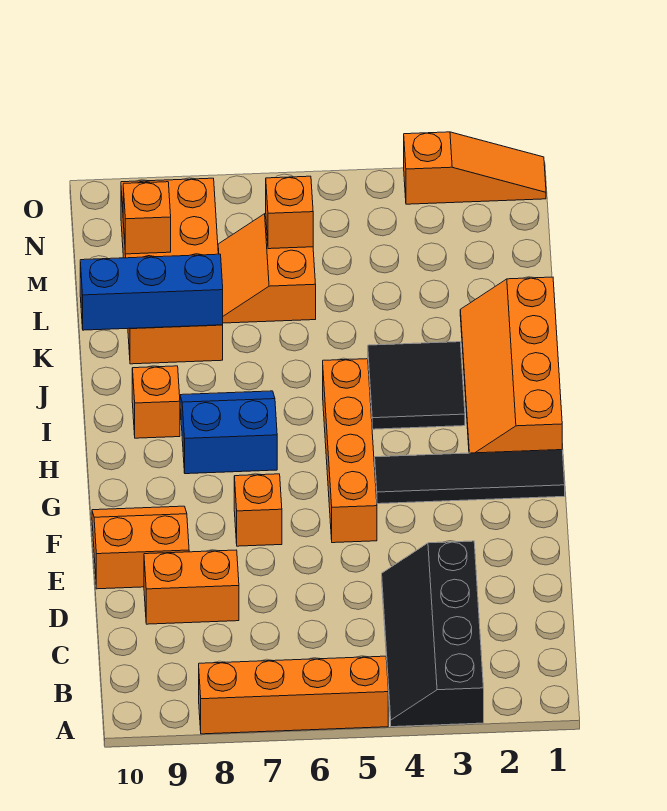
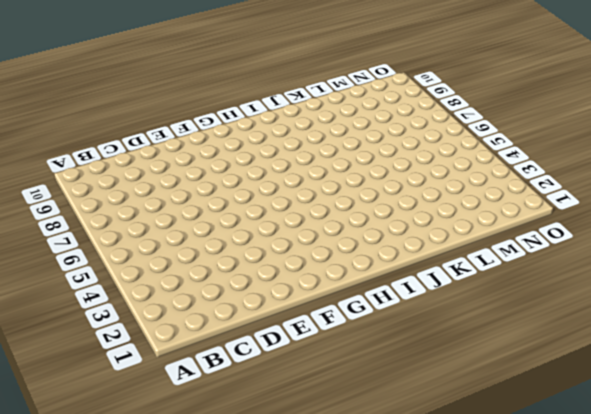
none -> black slope A3:D4 level 1 top 3
none -> orange brick A5:A8 level 1
none -> orange brick D8:D9 level 1

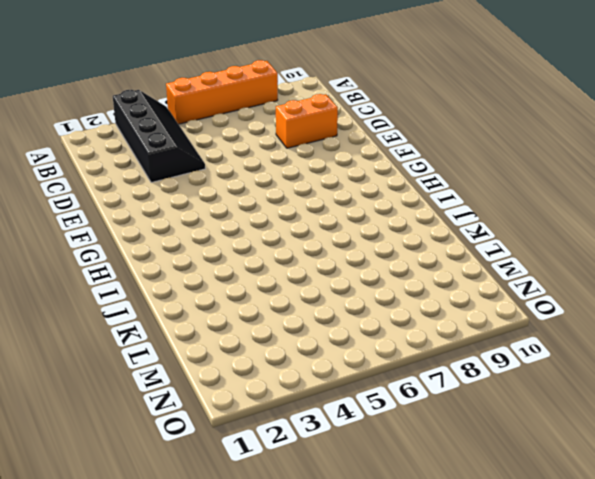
none -> orange slope E9:F10 level 1 top E
none -> orange brick F5:I5 level 1
none -> orange brick F7 level 1

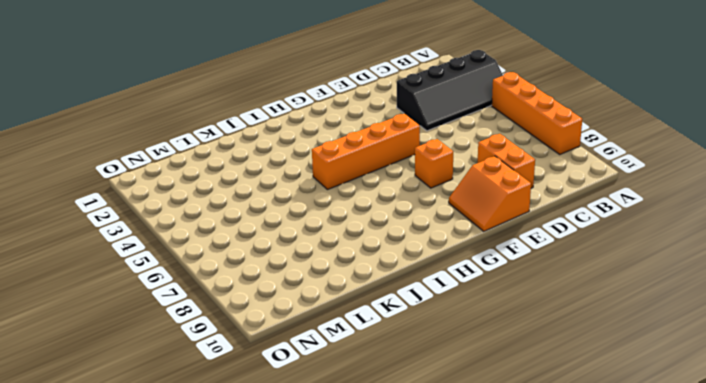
none -> black tile G1:G4 level 1
none -> orange slope H1:K2 level 1 top 1
none -> blue slope H7:I8 level 1 top H

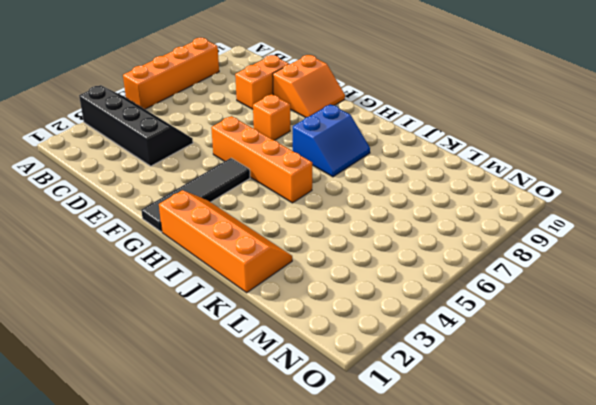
none -> black tile I3:J4 level 1
none -> orange brick I9 level 1
none -> orange brick K8:N9 level 1

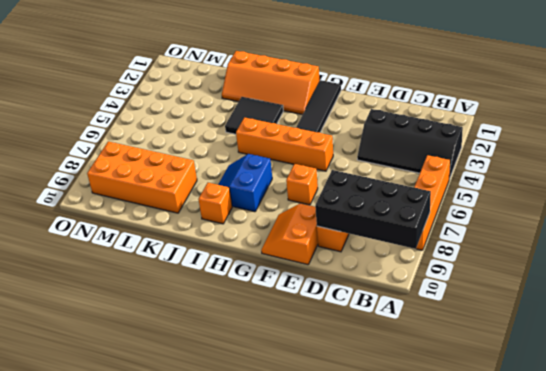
black brick A8:D9 level 2 -> none
none -> orange slope L6:M7 level 1 top 6
none -> orange slope O1:O3 level 1 top 3
none -> blue brick K8:K10 level 2

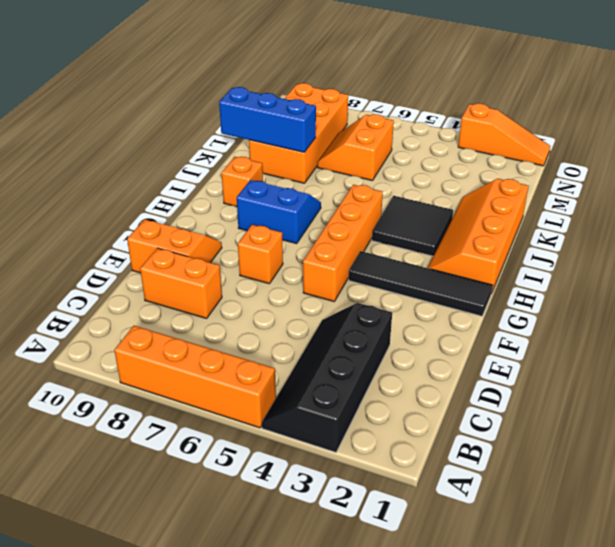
none -> orange brick M6 level 2
none -> orange brick M9 level 2

